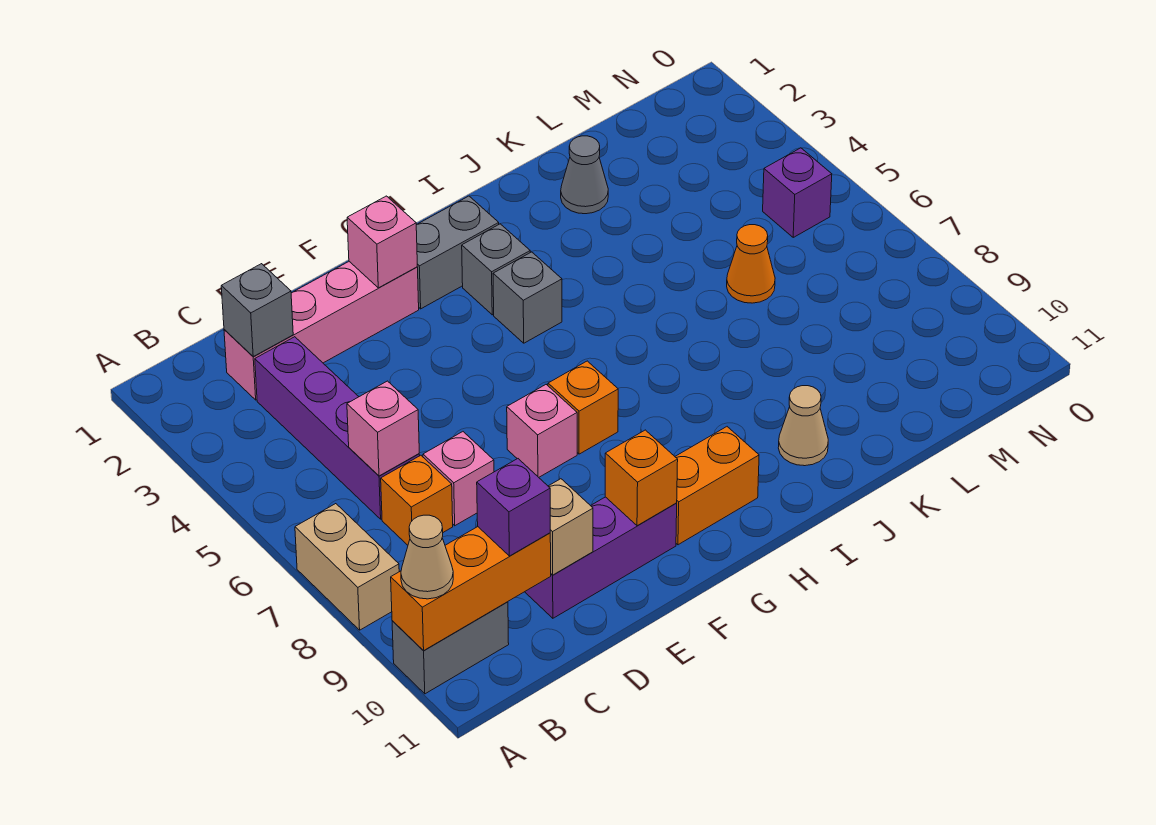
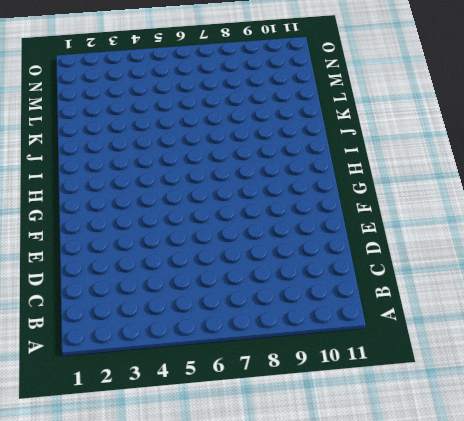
none -> tan brick A7:A8 level 1
none -> grey brick A10:B10 level 1
none -> pink brick C2:F2 level 1

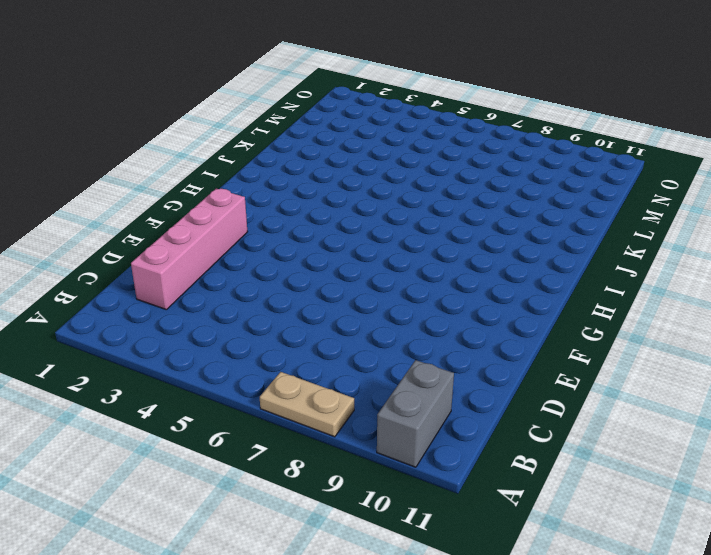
tan plate A7:A8 level 1 -> tan brick A7:A8 level 1
none -> purple brick C3:C6 level 1
none -> orange brick C7 level 1
none -> pink brick D7 level 1

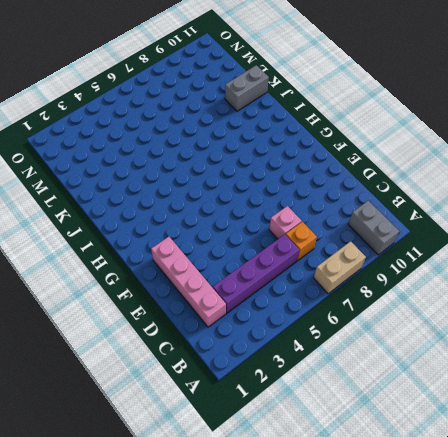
grey brick K10:K11 level 1 -> grey brick G2:H2 level 1
none -> purple brick D10:F10 level 1
none -> pink brick F7 level 1
none -> orange brick G7 level 1

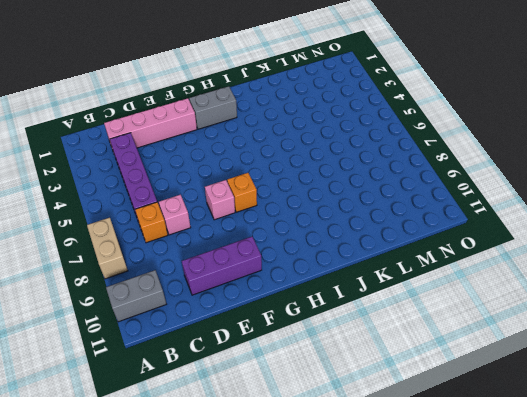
none -> orange brick G10:H10 level 1
none -> grey brick H3 level 1
none -> grey brick H4 level 1

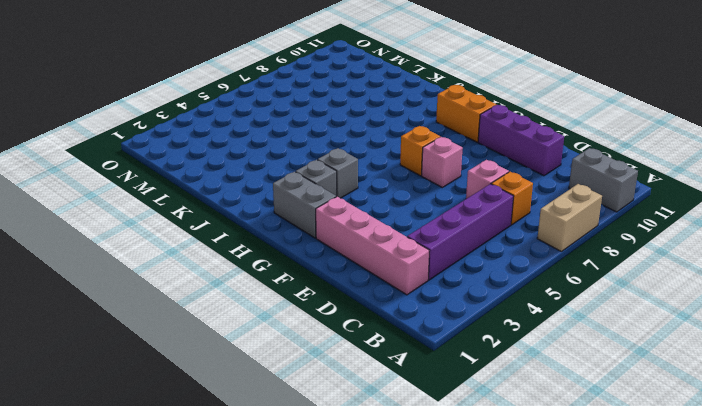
none -> tan cone J10 level 1
none -> grey cone K2 level 1
none -> orange cone L6 level 1

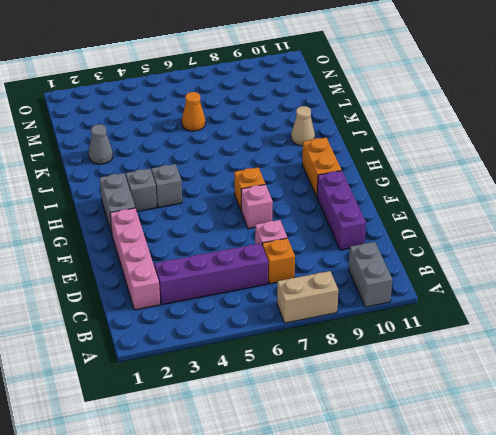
none -> purple brick N5 level 1
none -> orange brick A10:C10 level 2
none -> grey brick C2 level 2

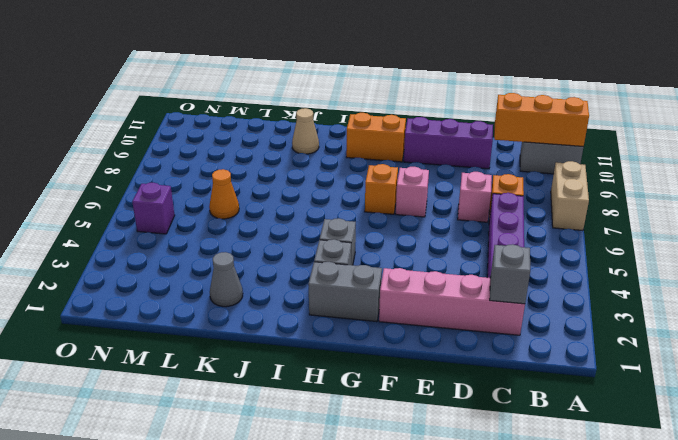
none -> pink brick C6 level 2
none -> tan brick D10 level 2
none -> pink brick F2 level 2

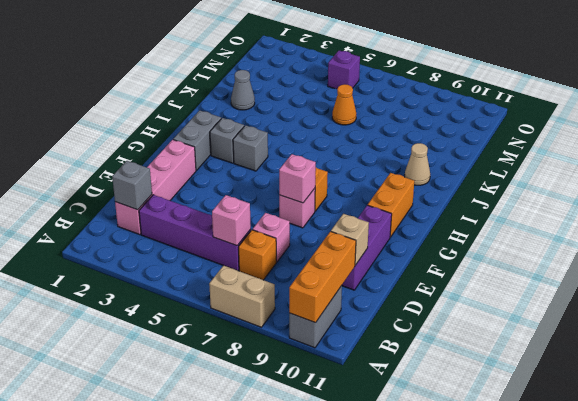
pink brick F7 level 2 -> pink brick F2 level 2
none -> orange brick F10 level 2
none -> tan cone A10 level 3
none -> purple brick C10 level 3

